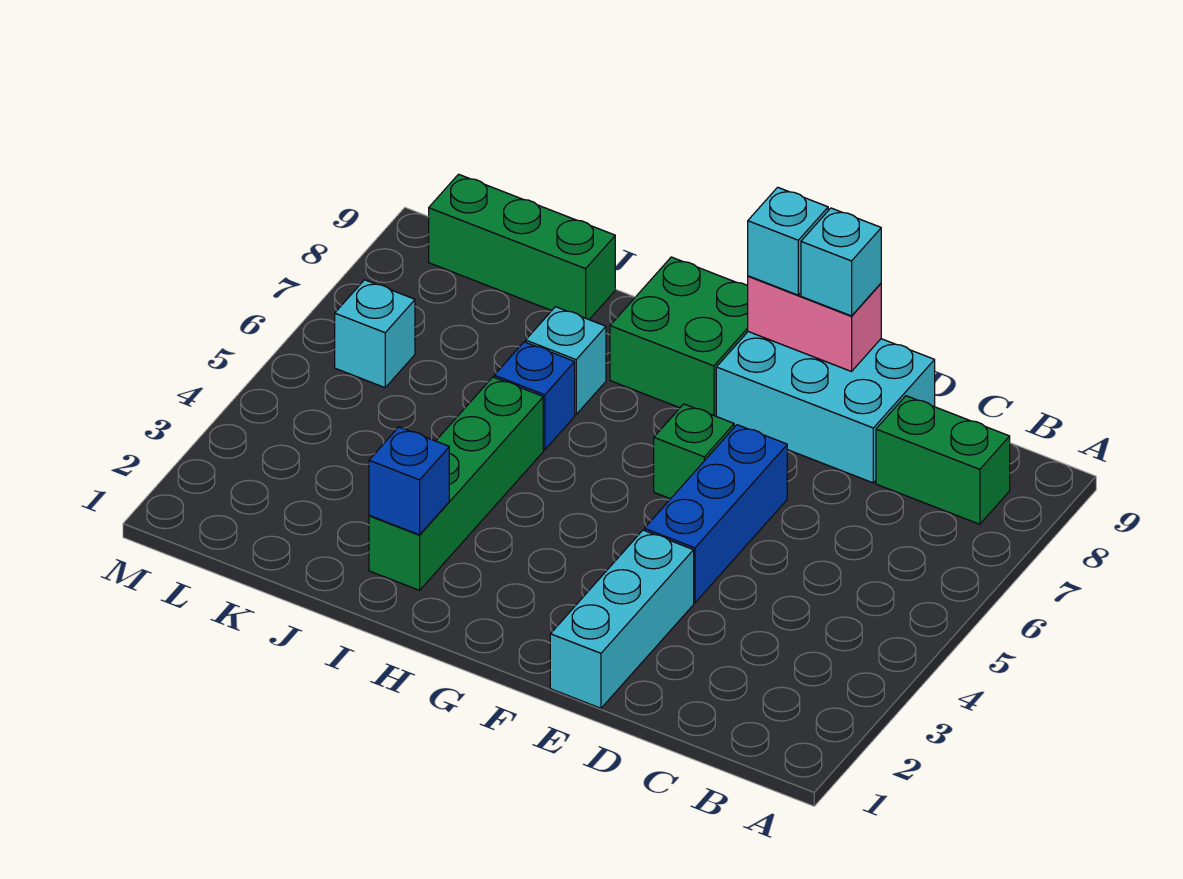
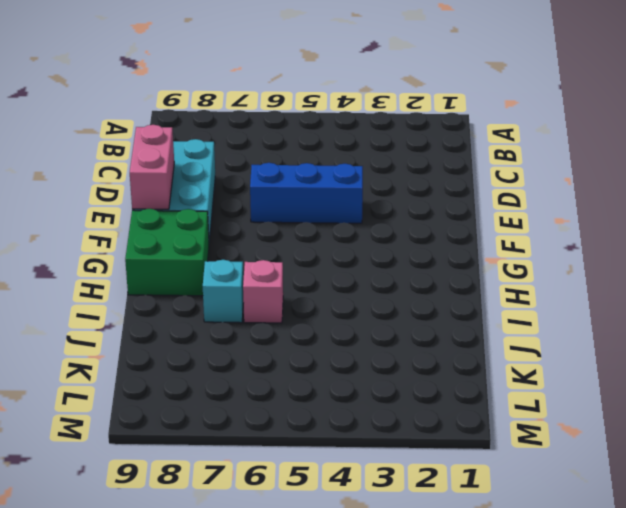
pink brick I6 level 1 -> blue brick I6 level 1
none -> green brick B8:C8 level 1
none -> cyan brick E1:E3 level 1
none -> green brick F6 level 1

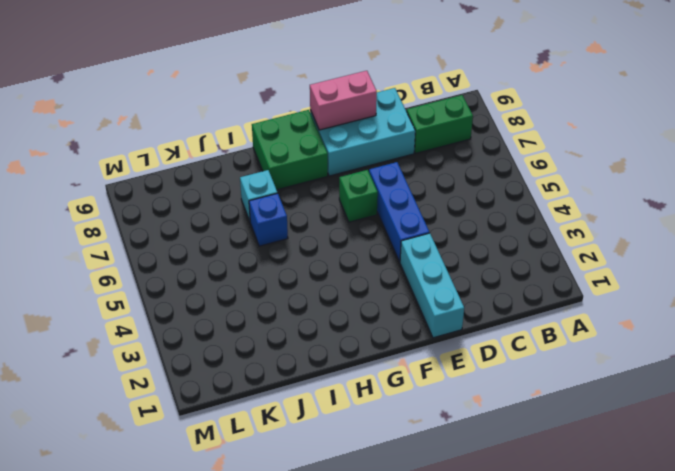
none -> green brick I2:I5 level 1
none -> green brick J9:L9 level 1
none -> cyan brick L6 level 1

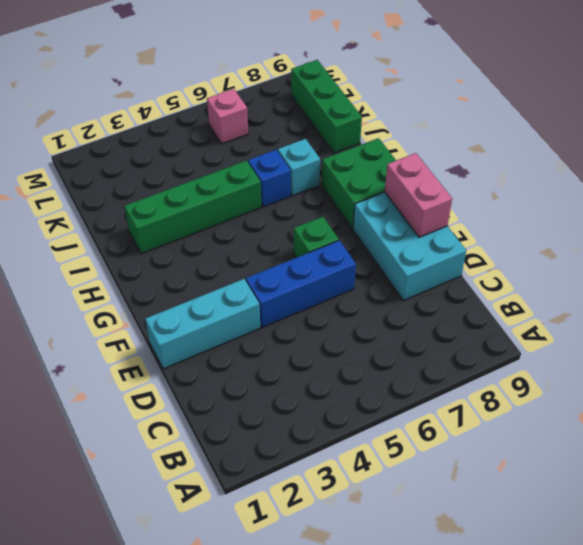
pink brick L6 level 1 -> cyan brick L6 level 1
none -> green brick B8:C8 level 1
none -> blue brick I2 level 2
none -> cyan brick E9 level 3

